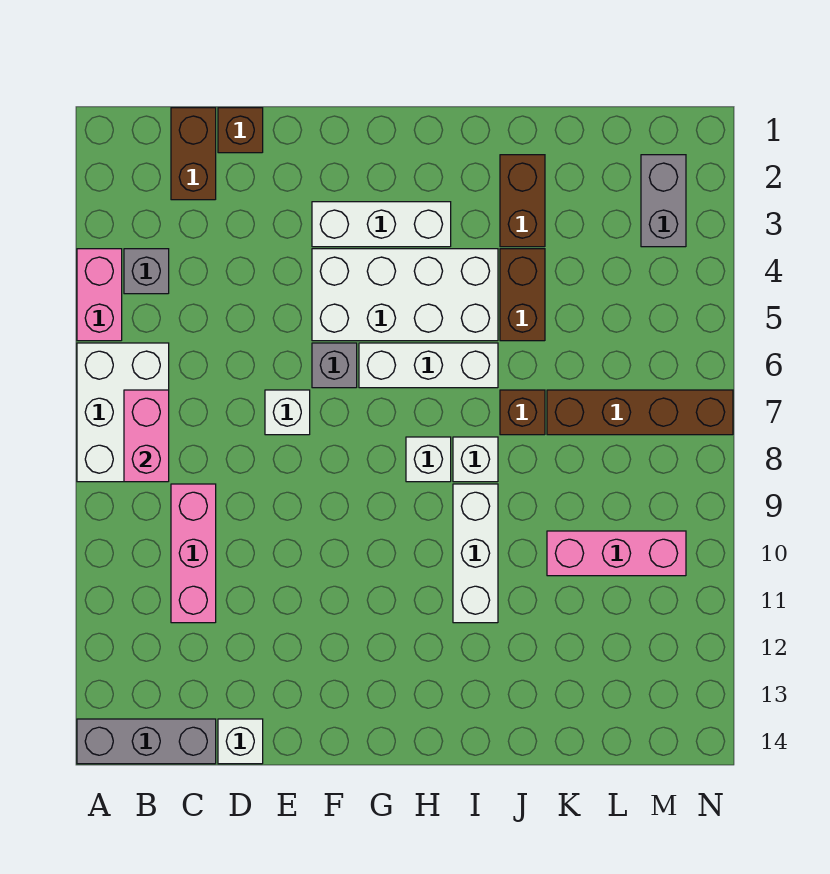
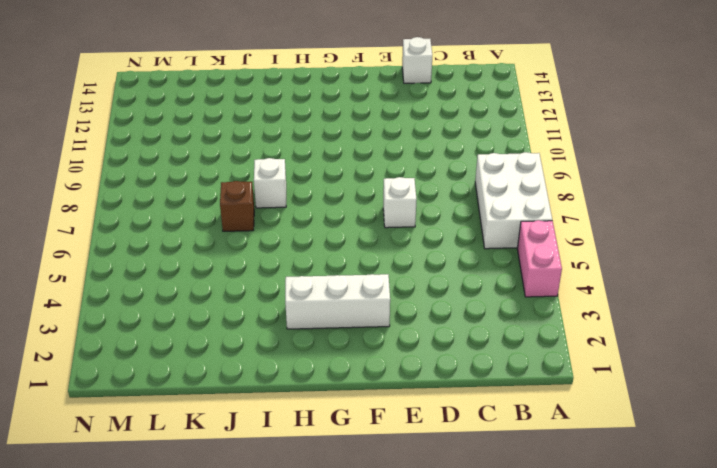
none -> grey brick A14:C14 level 1
none -> grey brick B4 level 1
none -> brown brick C1:C2 level 1

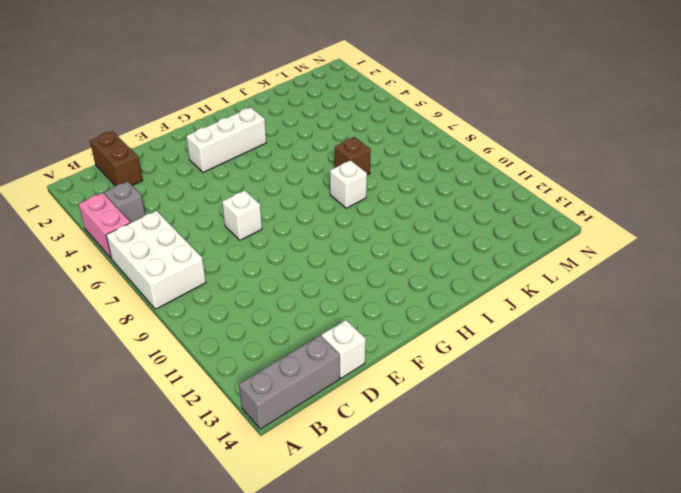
none -> pink brick C9:C11 level 1
none -> brown brick D1 level 1
none -> white brick F4:I5 level 1

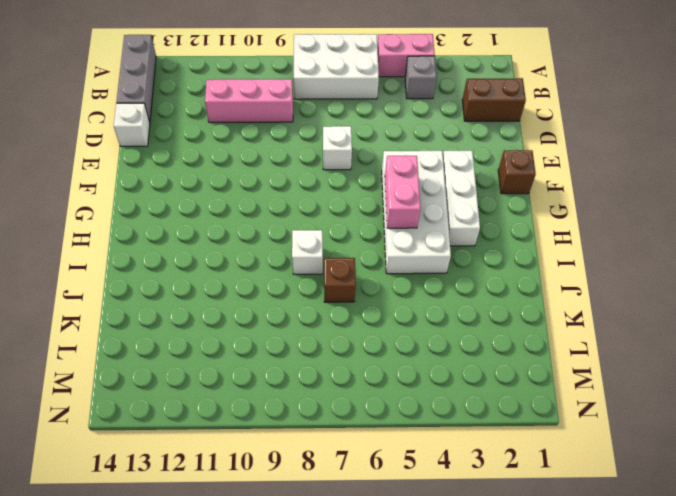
brown brick F1 level 1 -> brown brick D1 level 1
pink brick G5:H5 level 2 -> pink brick B7:B8 level 2
none -> grey brick F6 level 1
none -> white brick G6:I6 level 1
none -> white brick H8 level 1

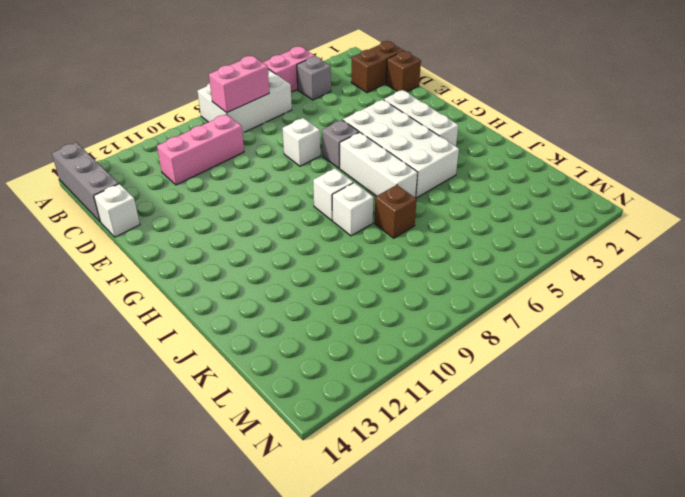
none -> white brick I9:I11 level 1
none -> brown brick J2:J3 level 1
none -> brown brick J4:J5 level 1

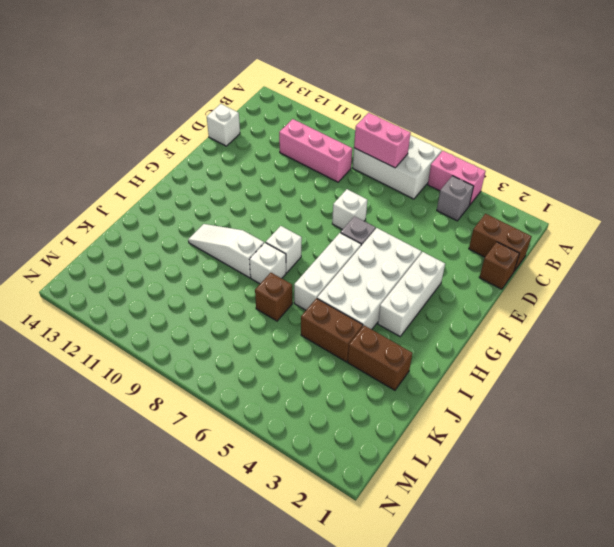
white slope I9:I11 level 1 top 9 -> white brick I9:I11 level 1
none -> grey brick A14:C14 level 1
none -> brown brick K7:N7 level 1
none -> pink brick K10:M10 level 1

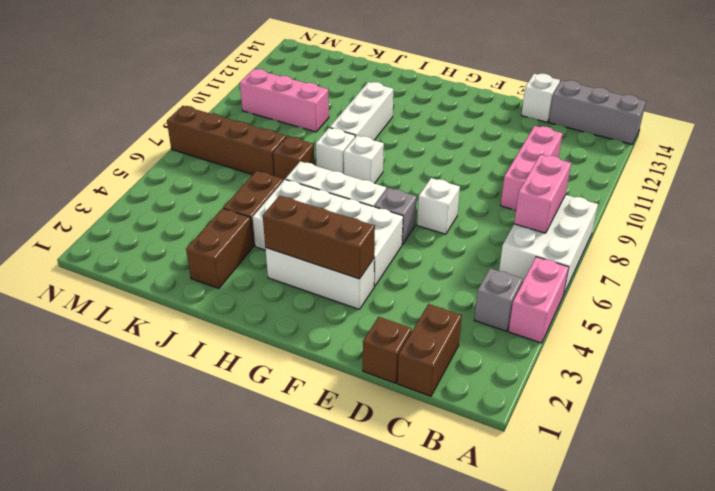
brown brick F3:H3 level 2 -> none
none -> grey brick M2:M3 level 1

